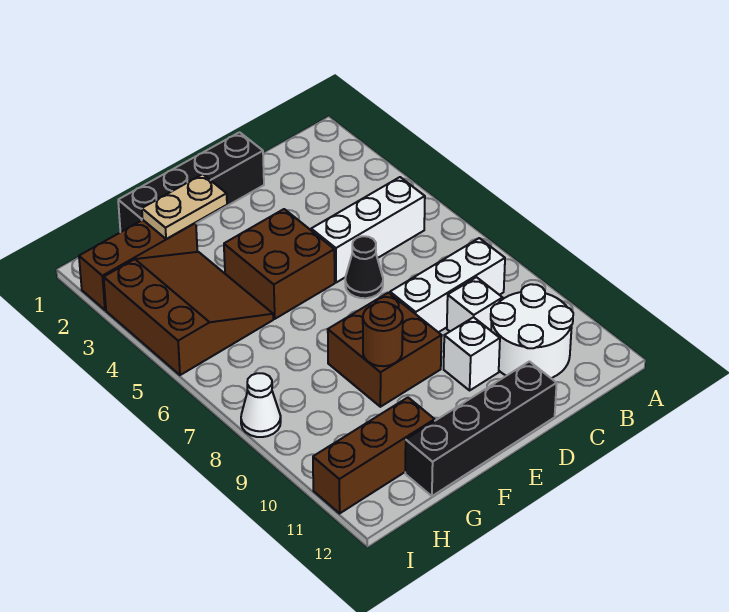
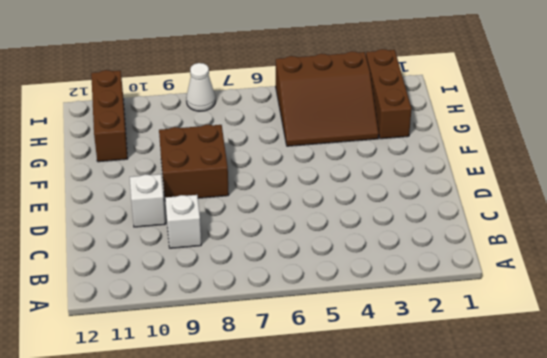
none -> white brick B5:D5 level 1
none -> white brick B8:D8 level 1
none -> white round brick B10:C11 level 1

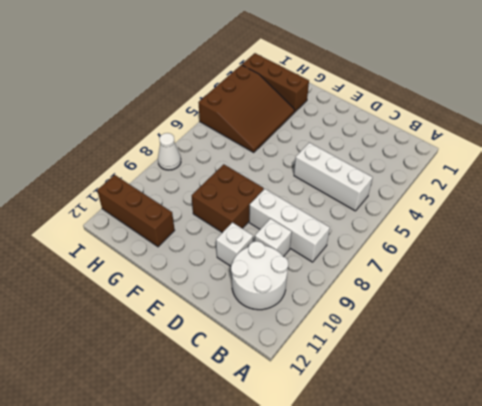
none -> black brick D1:G1 level 1
none -> black cone D6 level 1
none -> black brick D12:G12 level 1

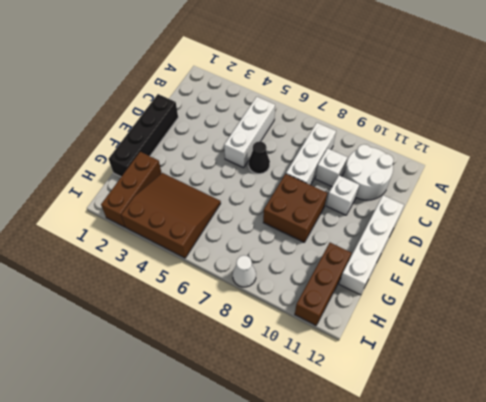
white brick D12:G12 level 1 -> black brick D12:G12 level 1
none -> brown brick E4:F5 level 1
none -> tan plate F2:G2 level 2
none -> brown round brick F9 level 2

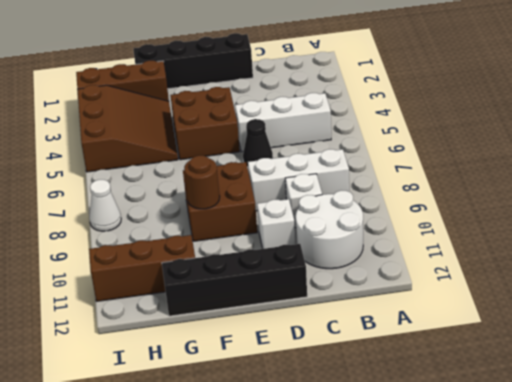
none -> tan plate F2:G2 level 2

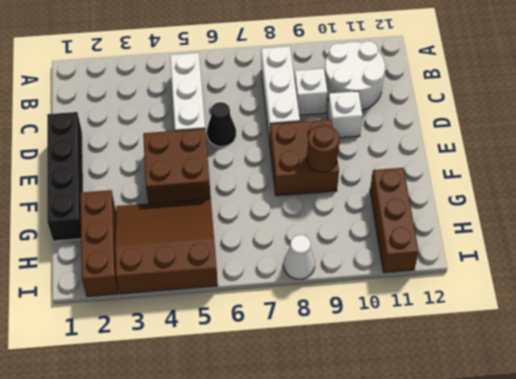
none -> black brick D12:G12 level 1
none -> tan plate F2:G2 level 2

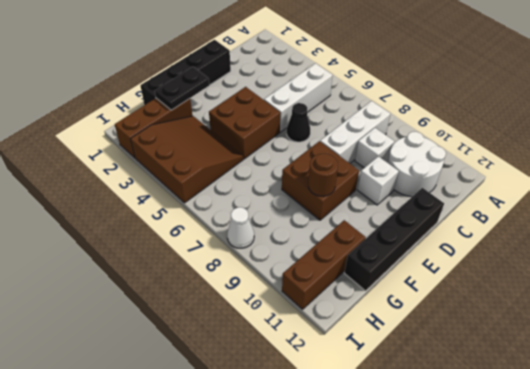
black plate F2:G2 level 2 -> tan plate F2:G2 level 2

